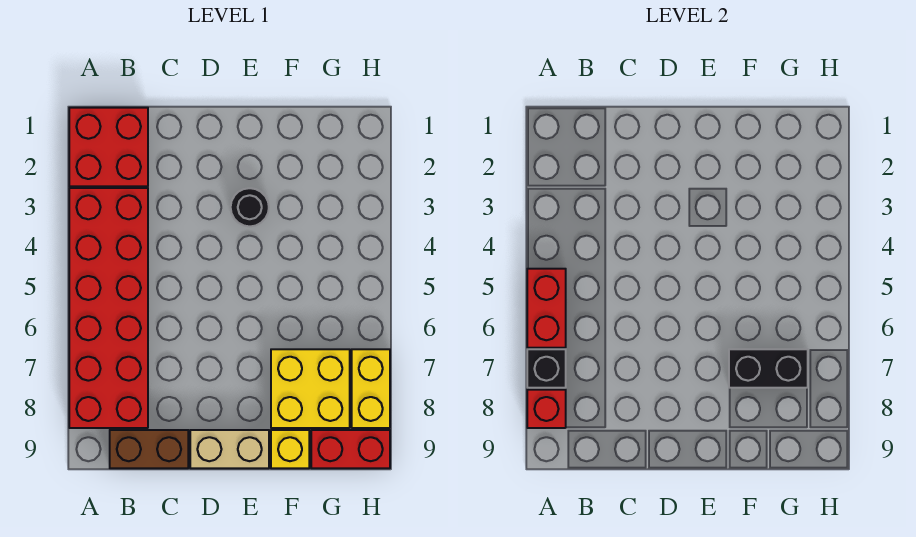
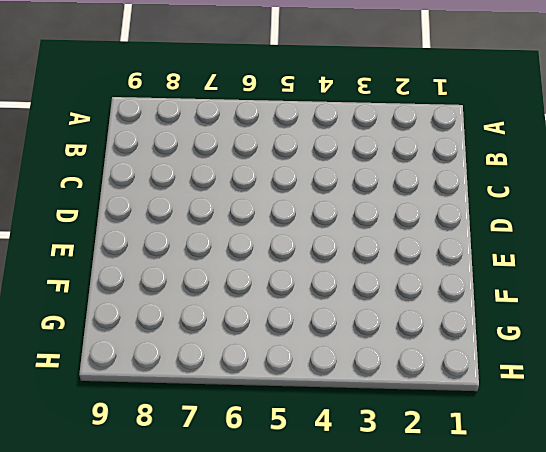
none -> red brick A1:B2 level 1
none -> red brick A3:B8 level 1
none -> brown brick B9:C9 level 1

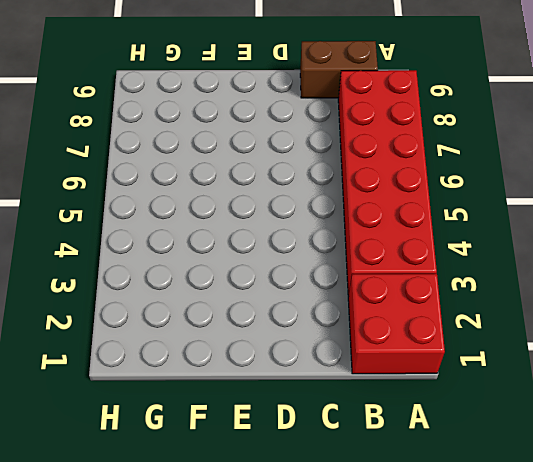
none -> tan brick D9:E9 level 1
none -> black round brick E3 level 1
none -> yellow brick F7:G8 level 1

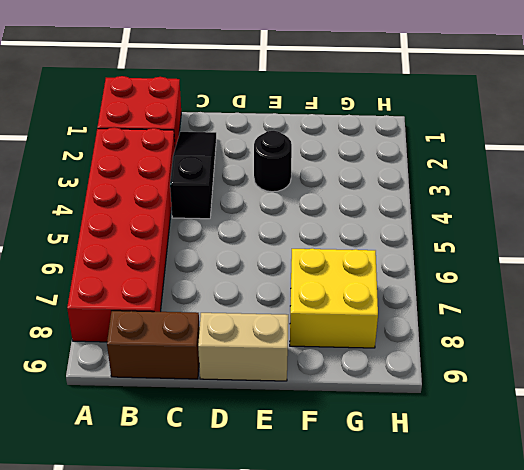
black slope C2:C4 level 1 top 4 -> none
none -> yellow brick F9 level 1
none -> red brick G9:H9 level 1
none -> yellow brick H7:H8 level 1

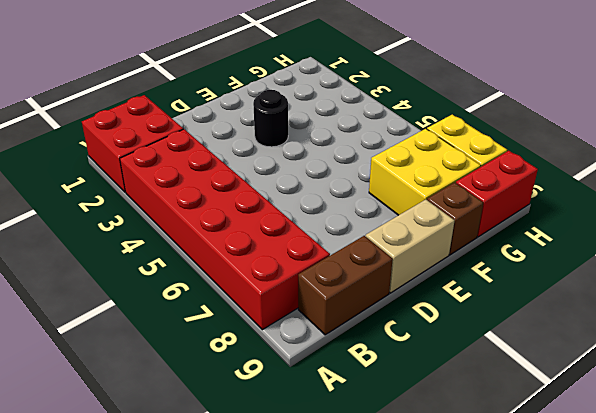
brown brick F9 level 1 -> yellow brick F9 level 1
none -> red brick A5:A6 level 2
none -> black brick A7 level 2
none -> red brick A8 level 2

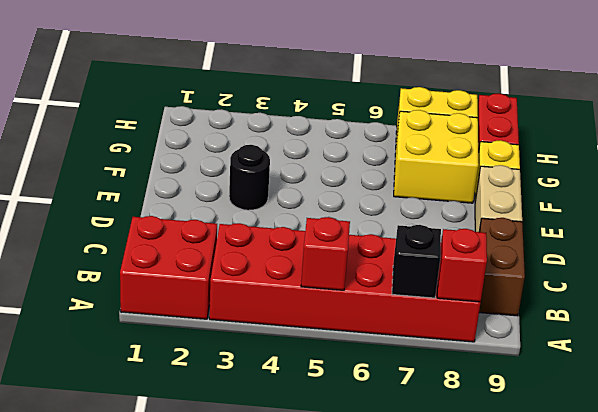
red brick A5 level 2 -> red brick A5:A6 level 2
none -> black brick F7:G7 level 2

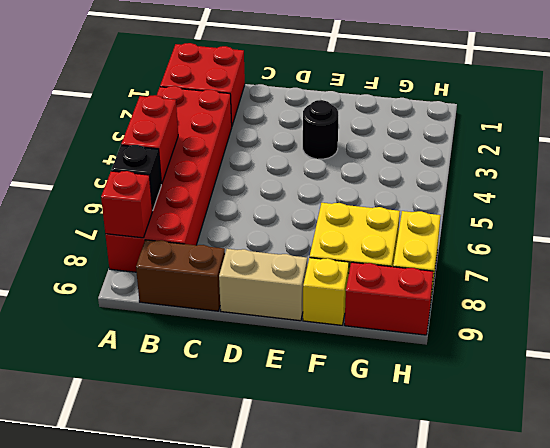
none -> black brick F7:G7 level 2

